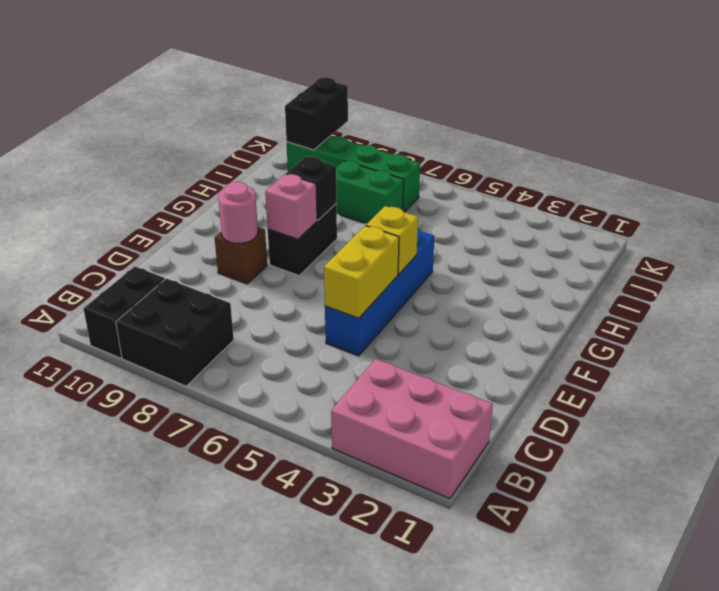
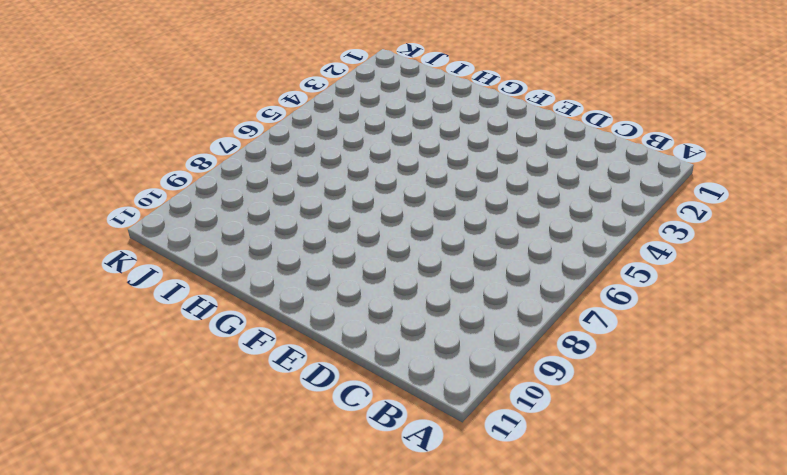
none -> pink brick A1:B3 level 1
none -> black brick A8:B9 level 1
none -> black brick A10:B10 level 1

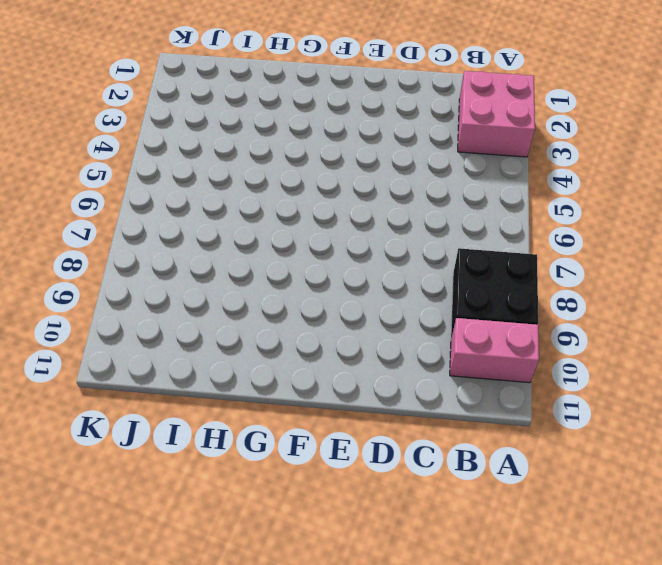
pink brick A2:B3 level 1 -> pink brick A1:B3 level 1
pink brick A10:B10 level 1 -> black brick A10:B10 level 1
none -> blue brick D5:G5 level 1
none -> brown brick E9 level 1
none -> black brick F8:G8 level 1

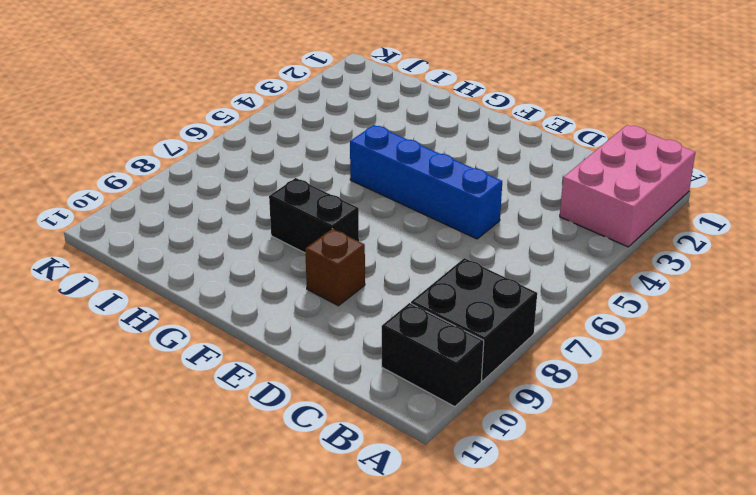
none -> green brick I7:I8 level 1
none -> green brick J7:J10 level 1
none -> yellow brick D5:E5 level 2

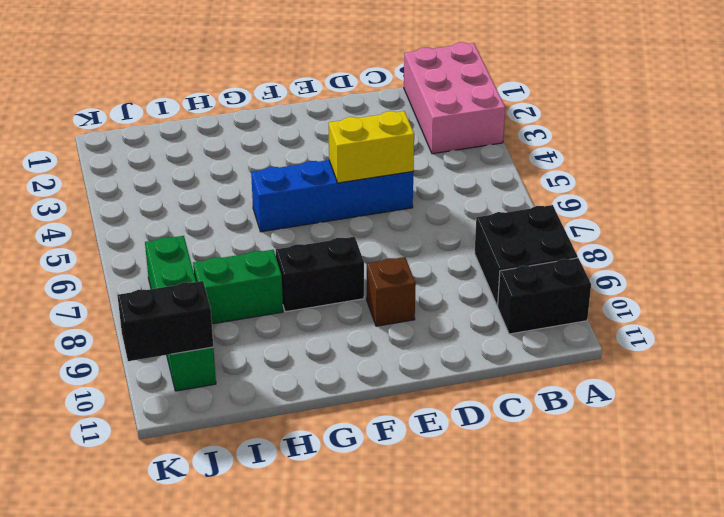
green brick H8:I8 level 1 -> green brick I7:I8 level 1
none -> pink round brick E9 level 2
none -> yellow brick F5 level 2
none -> pink brick F8 level 2

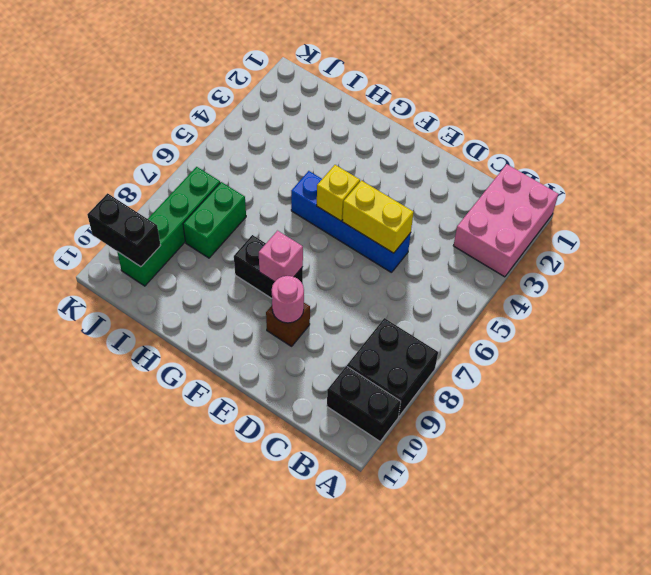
none -> black brick G8 level 2

